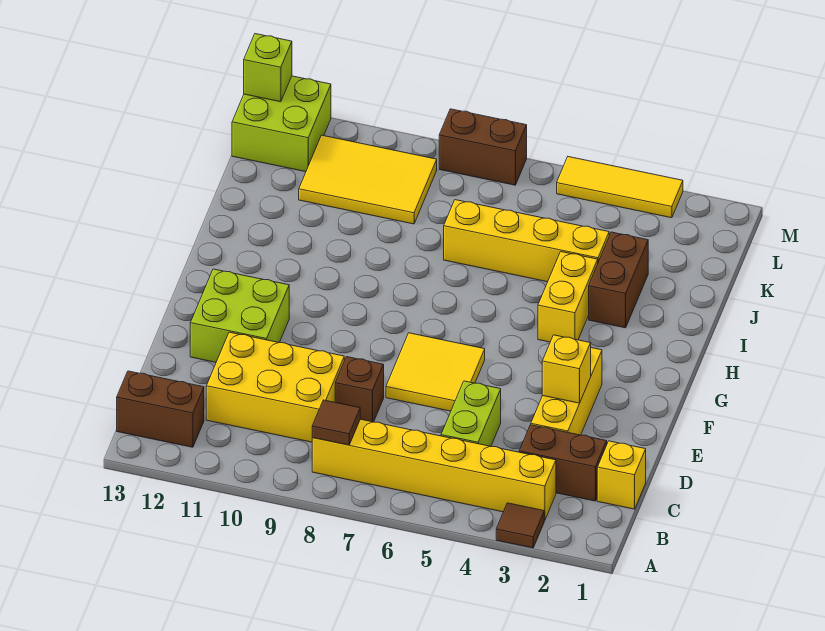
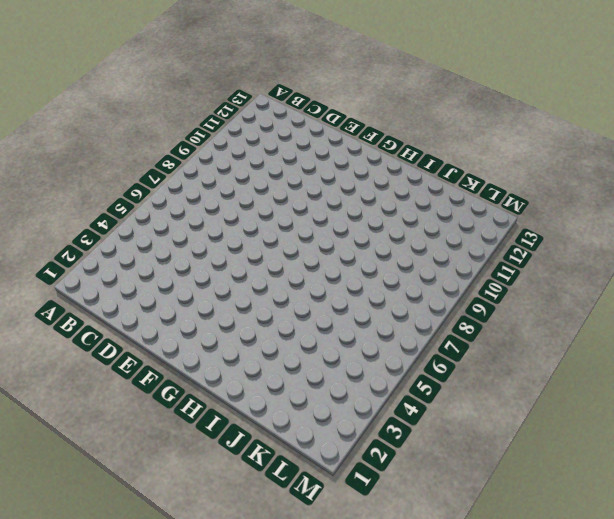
none -> brown tile A3 level 1
none -> yellow brick B3:B8 level 1
none -> brown brick B12:B13 level 1

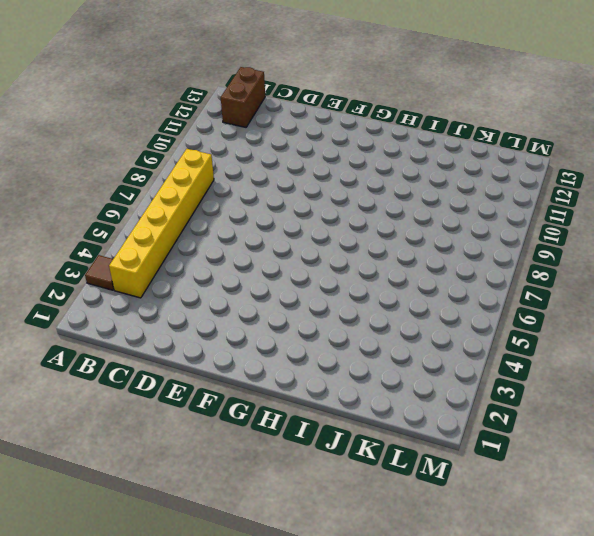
none -> yellow brick C1 level 1
none -> brown brick C2:C3 level 1
none -> lime brick C5:D5 level 1

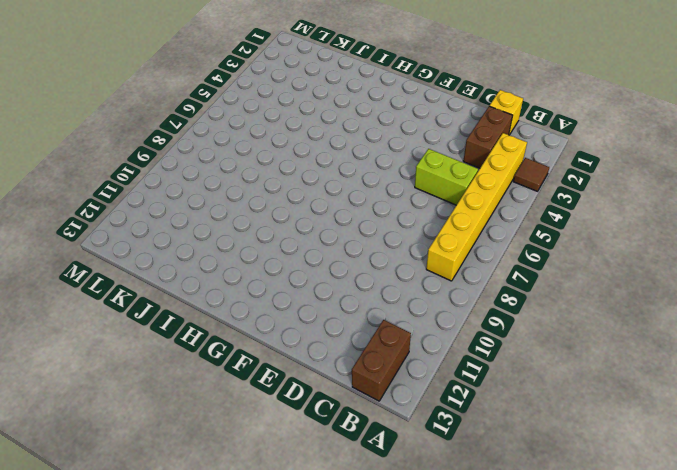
none -> yellow brick C9:D11 level 1
none -> yellow brick D3:F3 level 1
none -> brown brick D8 level 1

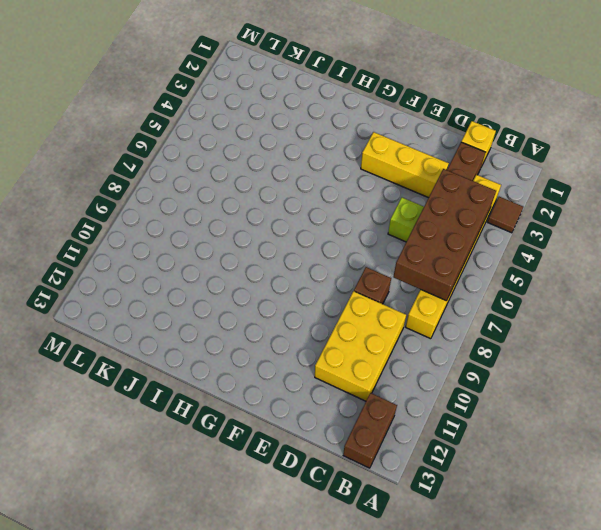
brown brick B4:C7 level 2 -> none
none -> yellow tile E6:F7 level 1
none -> lime brick E11:F12 level 1
none -> yellow brick H4:I4 level 1

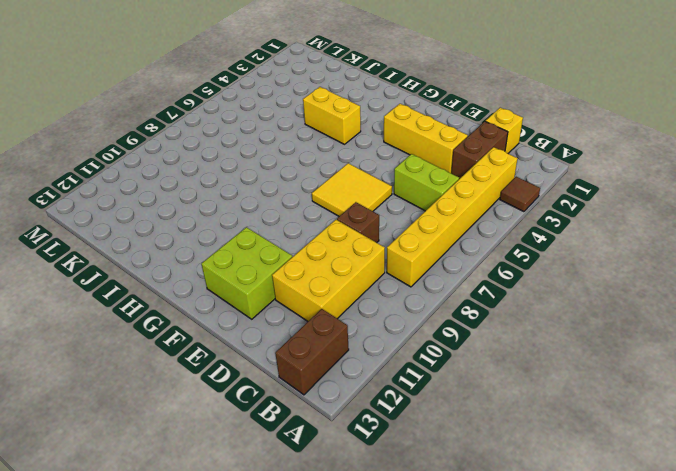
none -> brown brick I3:J3 level 1
none -> yellow brick J4:J7 level 1
none -> yellow tile K9:L11 level 1

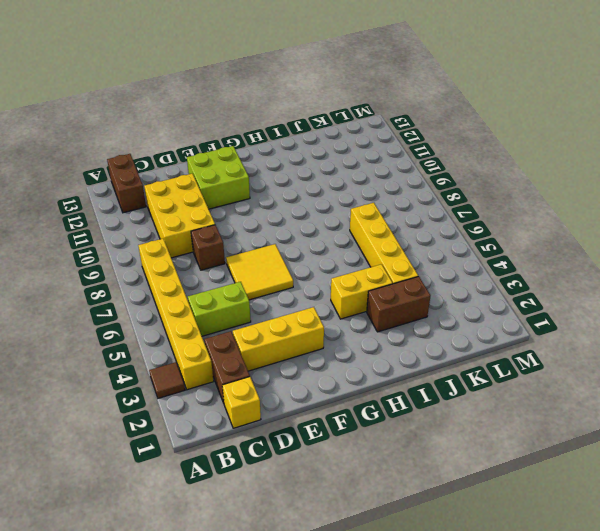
none -> yellow tile K9:L11 level 1
none -> lime brick L12:M13 level 1
none -> yellow tile M3:M5 level 1

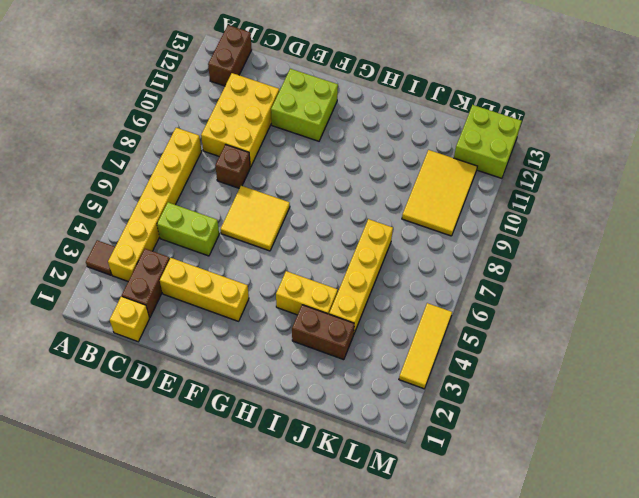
none -> brown brick M7:M8 level 1
none -> brown tile B8 level 2
none -> yellow brick E3 level 2

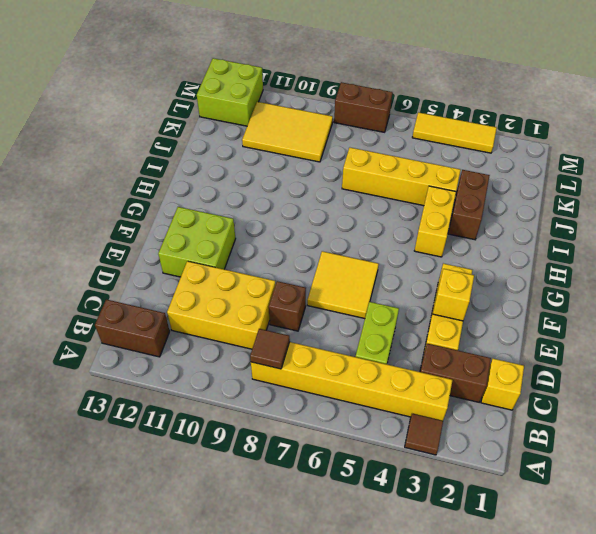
none -> lime brick M13 level 2

